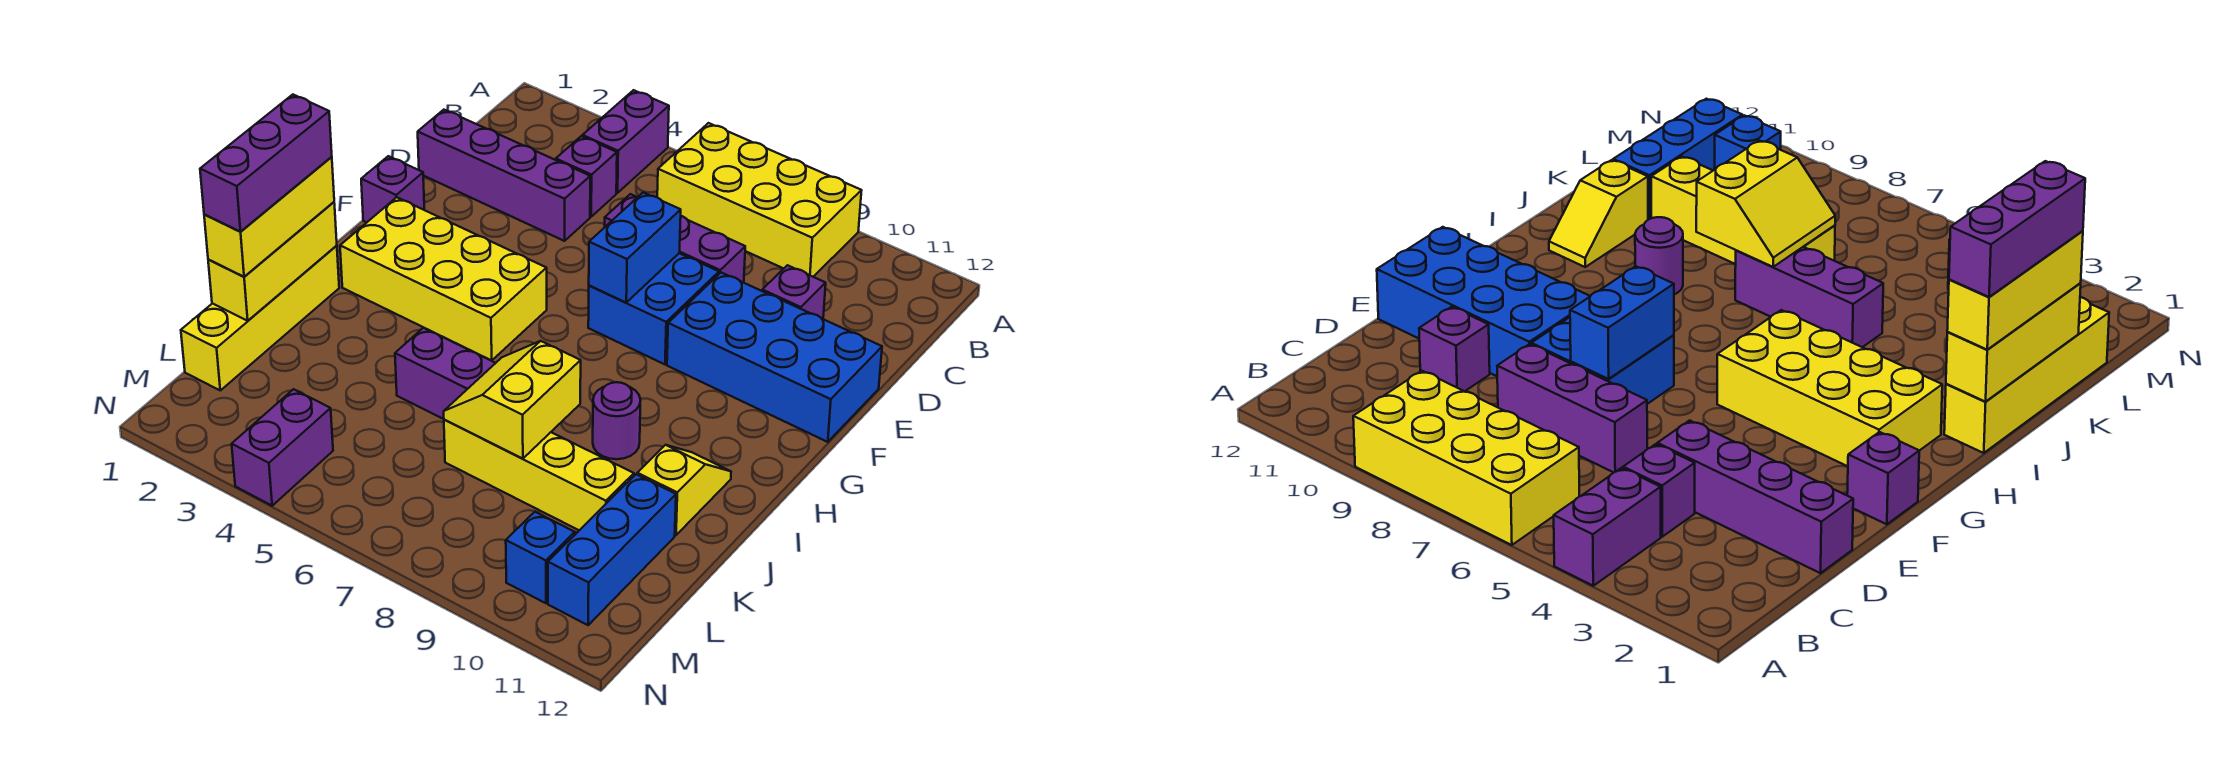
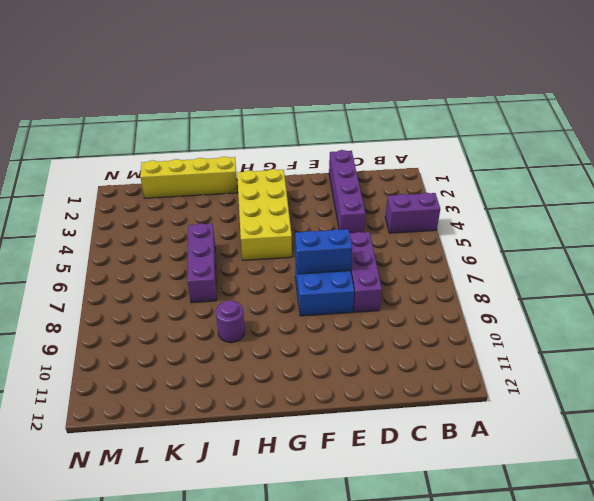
none -> yellow brick A6:B9 level 1
none -> purple brick C4 level 1
none -> purple brick D10 level 1

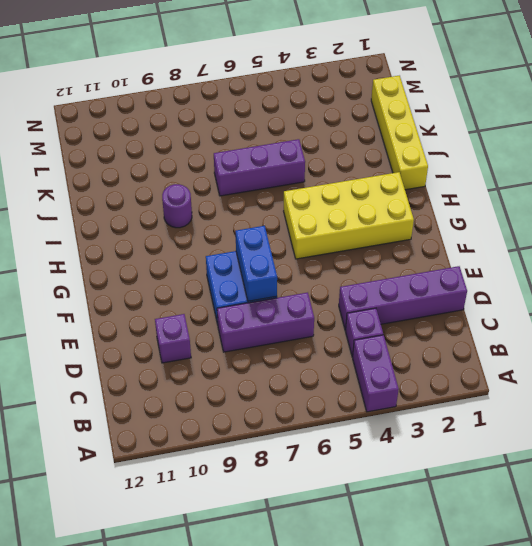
none -> yellow brick A6:B9 level 1
none -> blue brick E9:F12 level 1
none -> purple brick F1 level 1

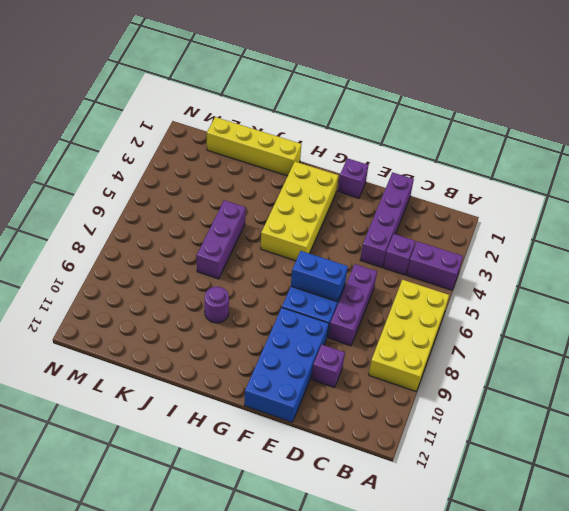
none -> yellow slope I11:J11 level 1 top J
none -> yellow brick K7:K10 level 1
none -> blue brick K11:M11 level 1

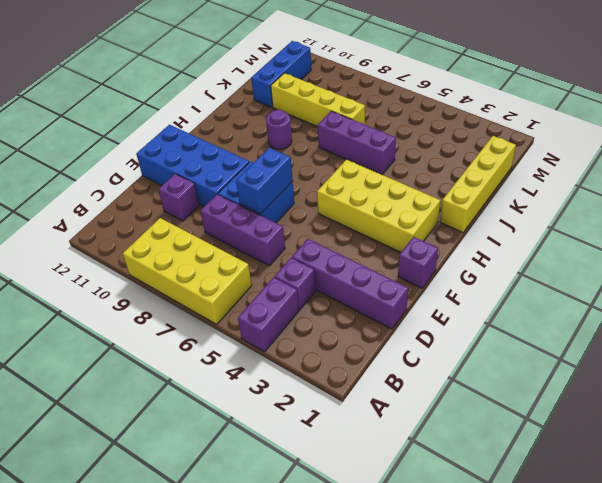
none -> yellow slope I11:J11 level 1 top J
none -> purple brick M4:N4 level 1
none -> blue brick M10 level 1

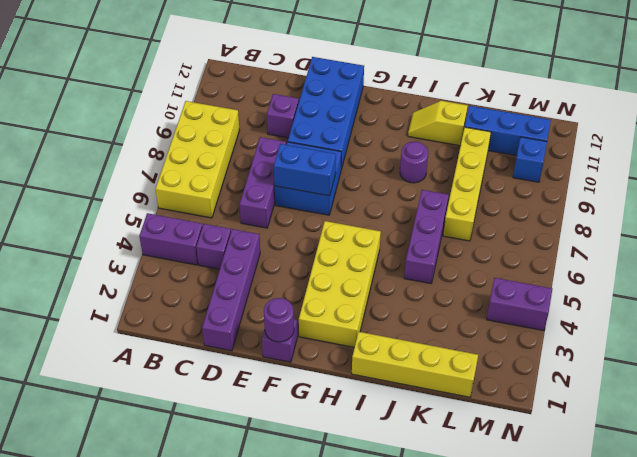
purple round brick F1 level 2 -> none
none -> yellow brick I1:K1 level 2
none -> yellow slope J7:K8 level 2 top 8
none -> yellow brick I1:K1 level 3

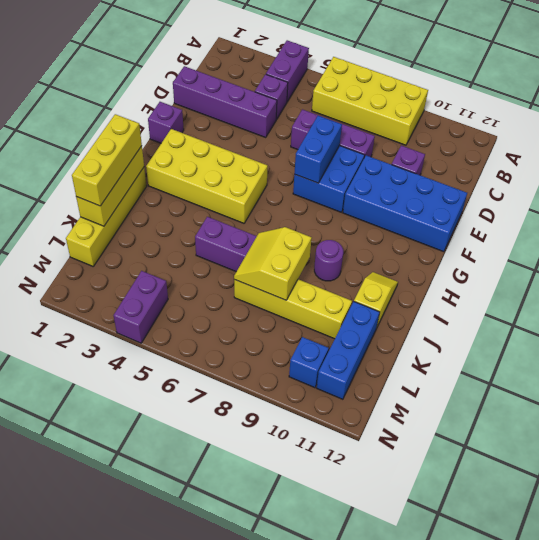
none -> purple brick I1:K1 level 4

